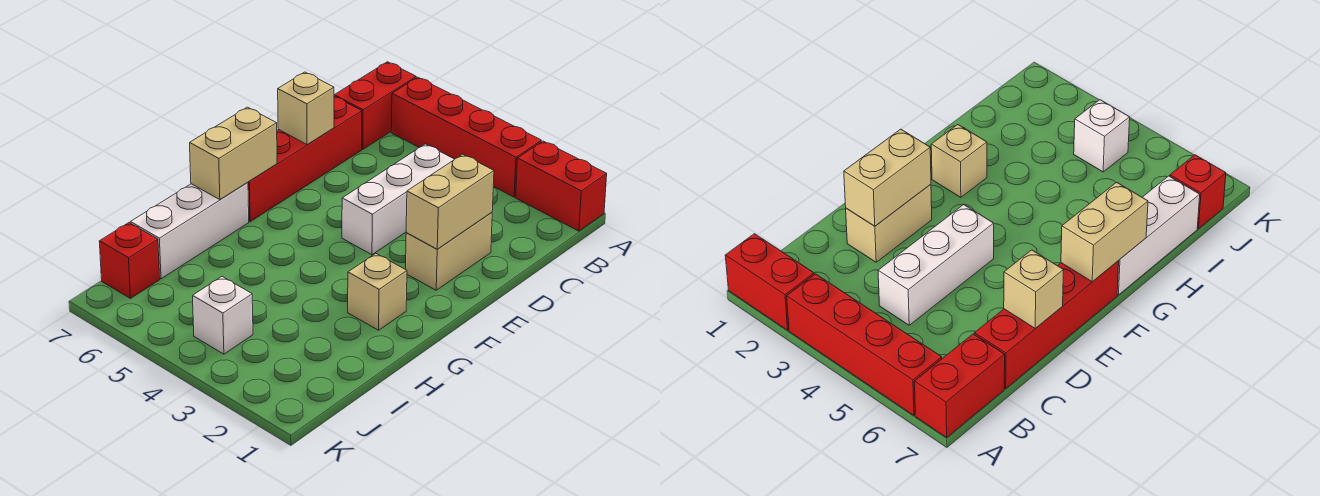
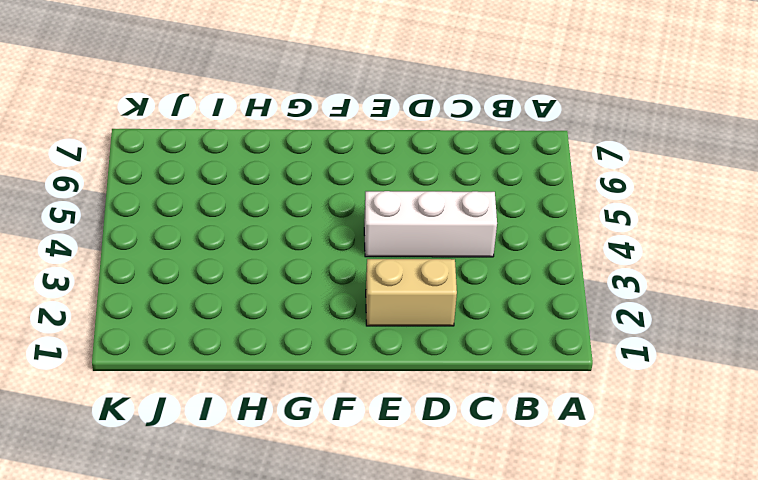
none -> red brick A1:A2 level 1
none -> red brick A3:A6 level 1
none -> red brick A7:B7 level 1

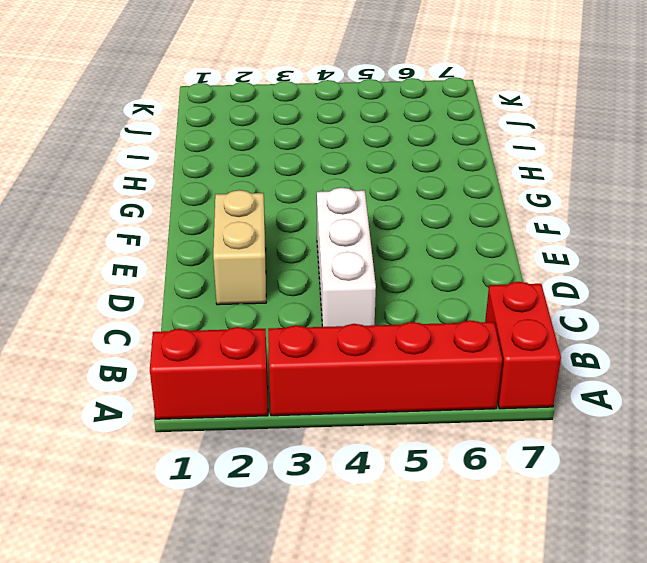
none -> red brick C7:F7 level 1
none -> tan brick G2 level 1
none -> white brick G7:I7 level 1

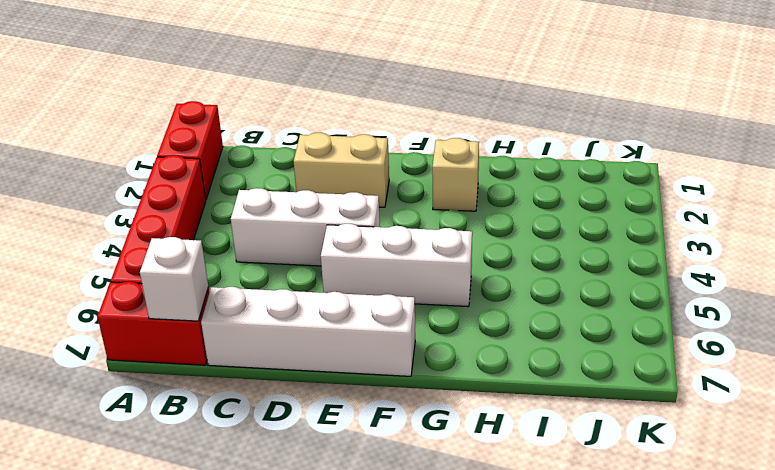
white brick B7 level 2 -> white brick J4 level 1
white brick C7:F7 level 1 -> red brick C7:F7 level 1
white brick E5:G5 level 1 -> white brick G7:I7 level 1
none -> red brick J7 level 1
none -> tan brick D2:E2 level 2
none -> tan brick D7 level 2

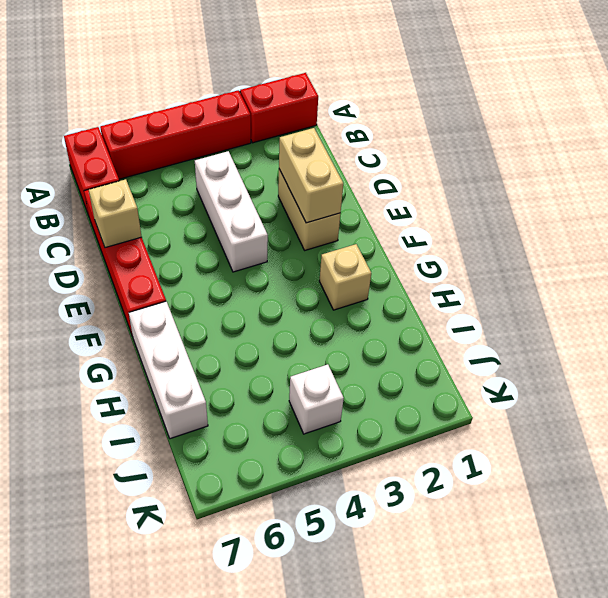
none -> red brick J7 level 1
none -> tan brick F7:G7 level 2

